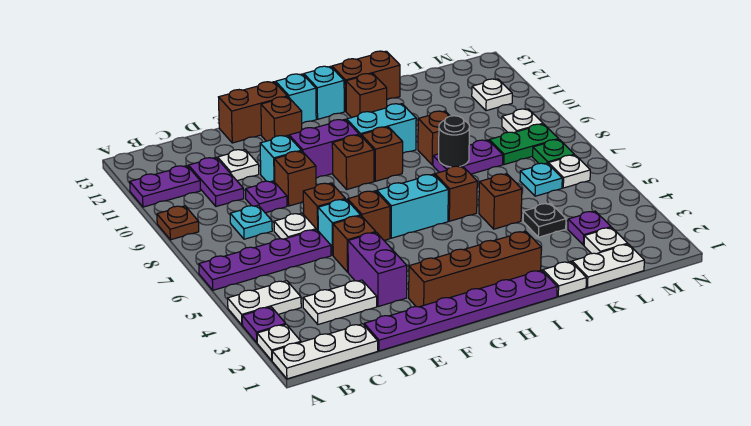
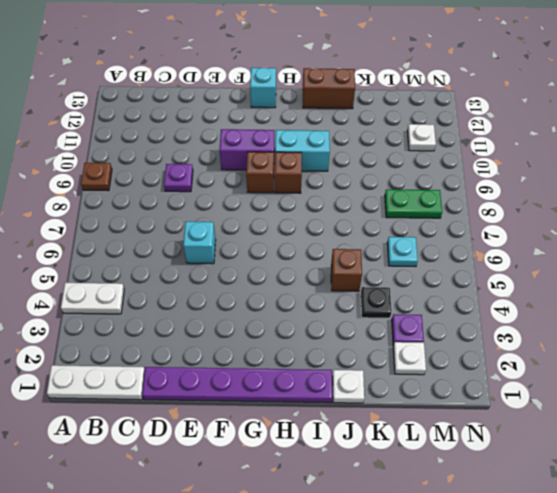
none -> white plate A2 level 1
none -> purple plate A3 level 1
none -> purple plate A6:D6 level 1
none -> purple plate A11:B11 level 1

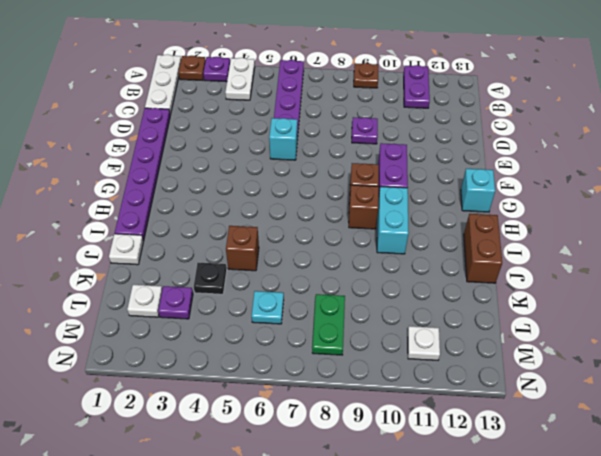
brown plate A2 level 1 -> white plate A2 level 1
none -> white plate C3:D3 level 1
none -> cyan plate C8 level 1
none -> purple plate C10:C11 level 1
none -> white plate D7 level 1

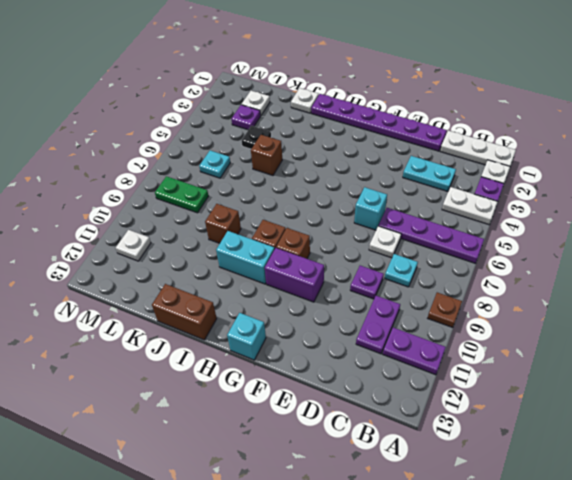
cyan plate C3:D3 level 1 -> white plate C3:D3 level 1
none -> white plate D11 level 1
none -> purple brick E3:E4 level 1
none -> brown brick E5 level 1
none -> brown brick E7 level 1

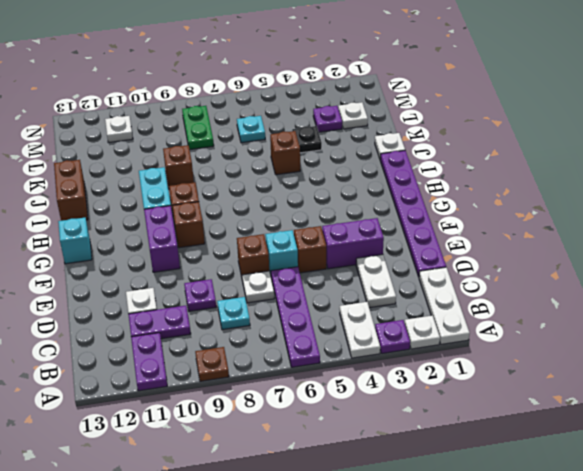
none -> brown brick E9 level 1
none -> cyan brick E10 level 1
none -> brown brick E13:F13 level 1
none -> brown brick F2:I2 level 1

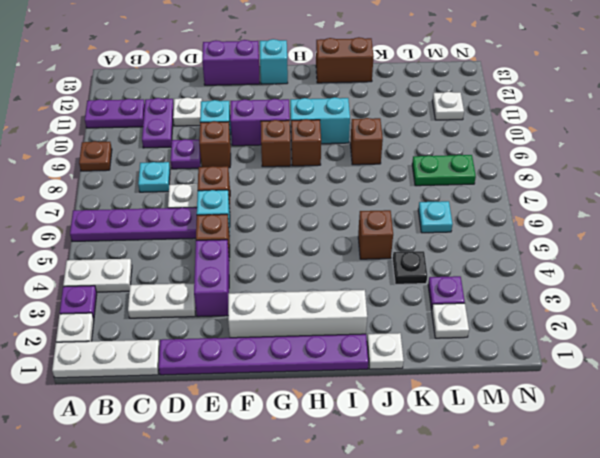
purple brick E13:F13 level 1 -> brown brick E13:F13 level 1
white brick F2:I2 level 1 -> brown brick F2:I2 level 1
none -> brown brick F6 level 1
none -> brown brick F12 level 1
none -> cyan brick G6:H6 level 1
none -> cyan brick H13 level 1

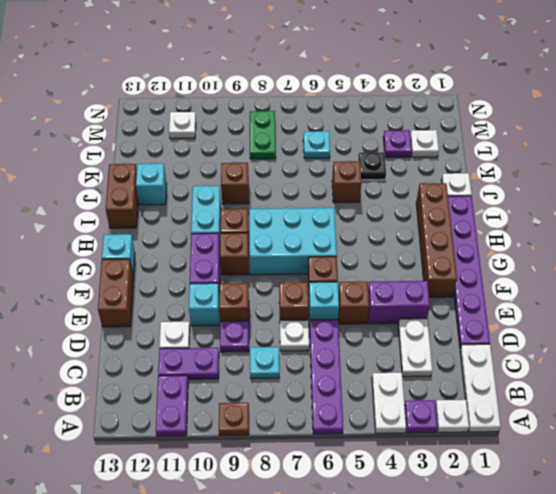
cyan brick G6:H8 level 1 -> cyan brick G6:H6 level 1
cyan brick J12 level 1 -> cyan brick H13 level 1
none -> brown brick F12 level 1
none -> brown brick I6 level 1
none -> brown brick I12 level 1
none -> purple plate J8:K8 level 1

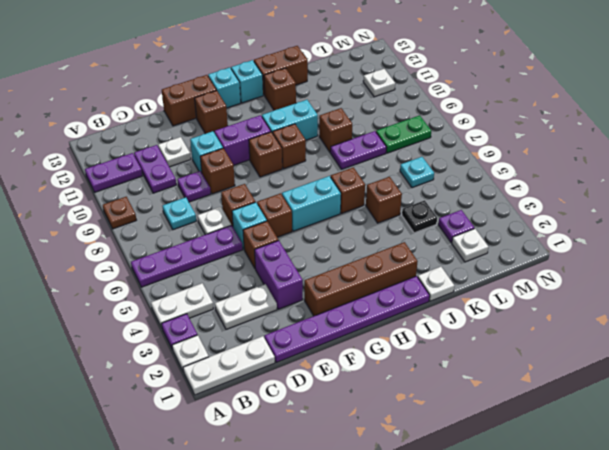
none -> white plate K1:L1 level 1
none -> white plate M6 level 1
none -> green plate M7 level 1
none -> white plate M9 level 1

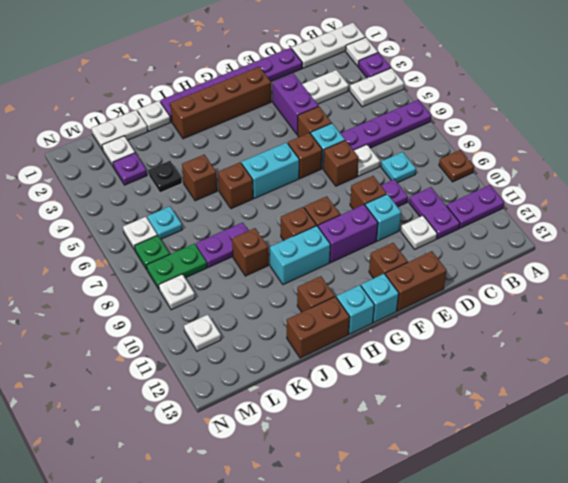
none -> black round brick J8 level 2

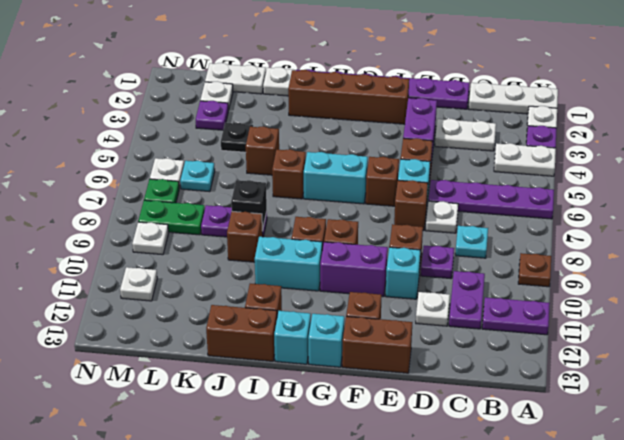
black brick J8 level 2 -> black round brick J8 level 2

